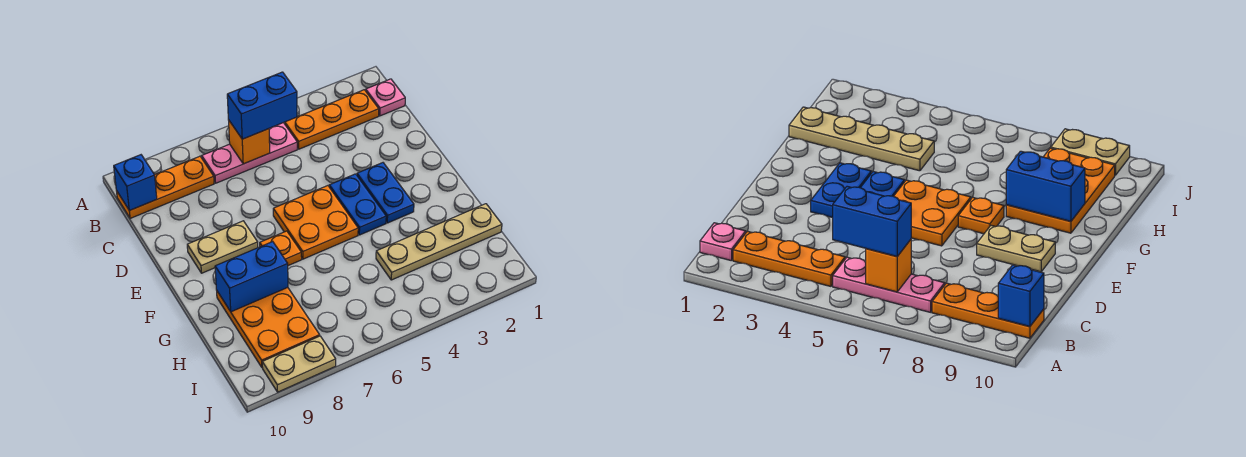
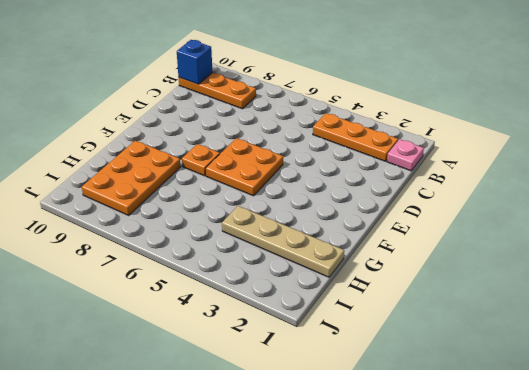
none -> pink plate B5:B7 level 1
none -> blue plate E3:F3 level 1
none -> blue plate E4:F4 level 1

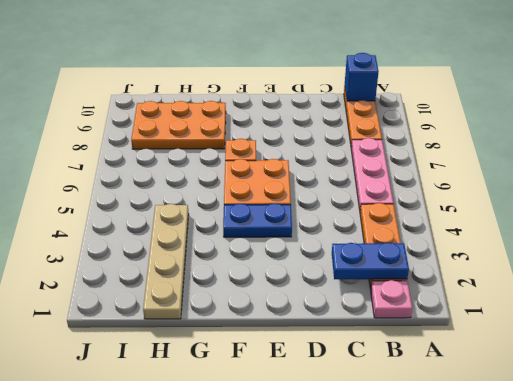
blue plate B2:C2 level 2 -> blue plate E3:F3 level 1
none -> tan plate E8:E9 level 1
none -> tan plate J8:J9 level 1
none -> orange brick B6 level 2

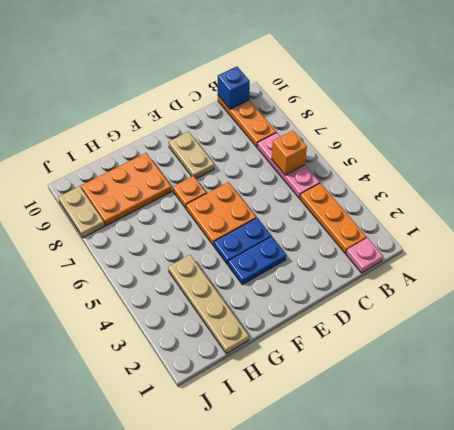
none -> blue brick G8:G9 level 2
none -> blue brick B5:B6 level 3

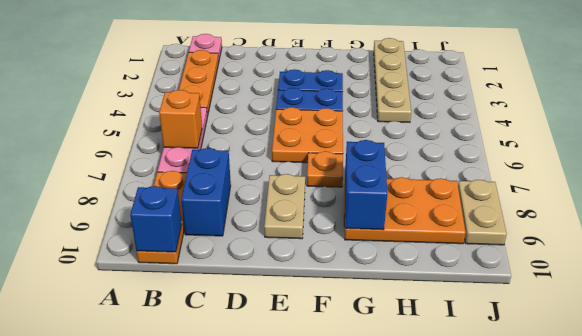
blue brick C8:C9 level 1 -> blue brick B5:B6 level 3

